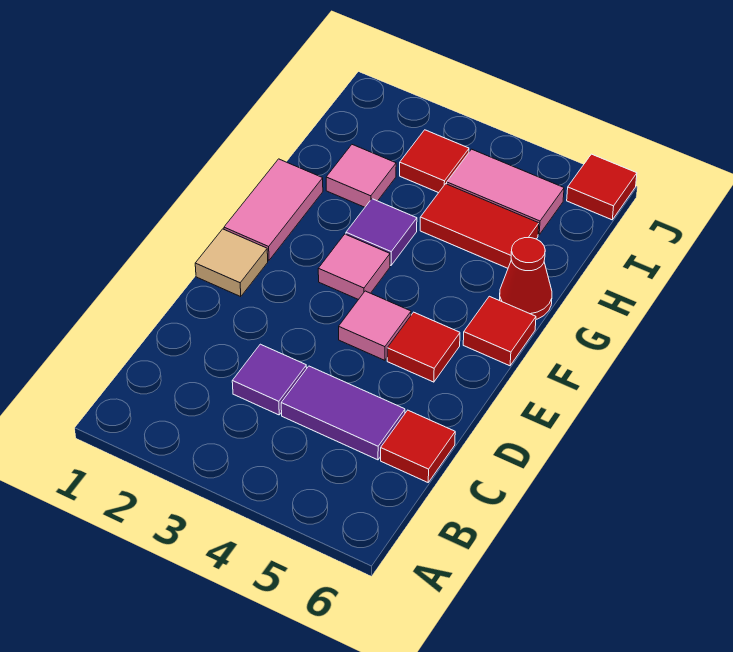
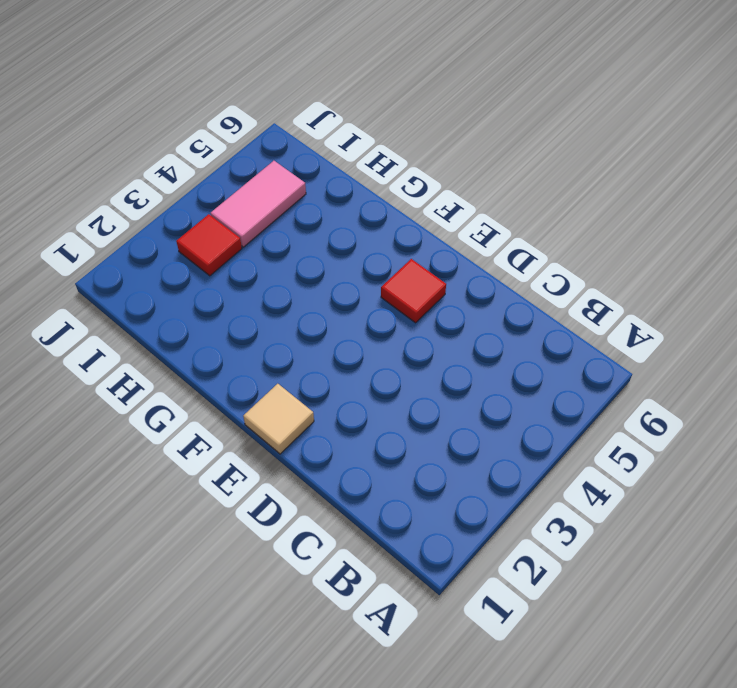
none -> purple tile C3 level 1
none -> purple tile C4:C5 level 1
none -> red tile C6 level 1

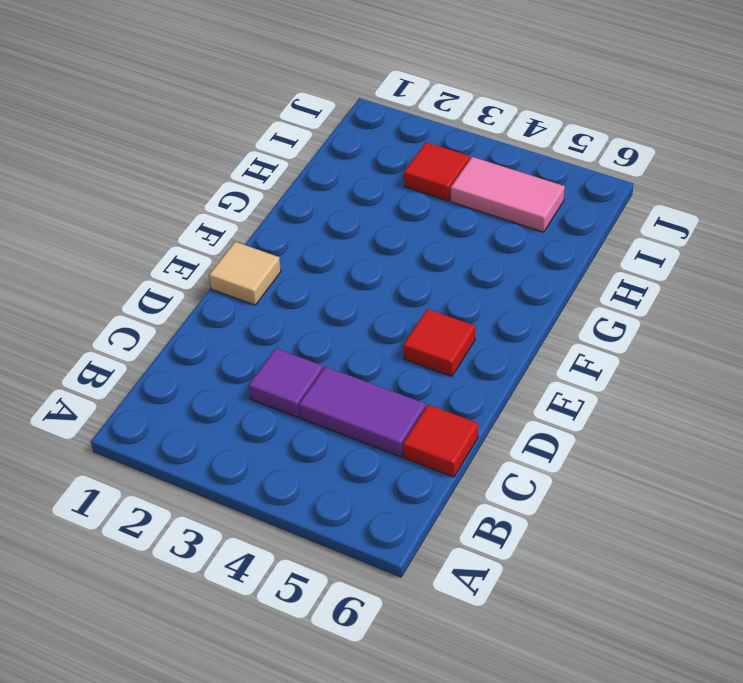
none -> pink tile E4 level 1
none -> pink tile F1:G1 level 1
none -> pink tile F3 level 1

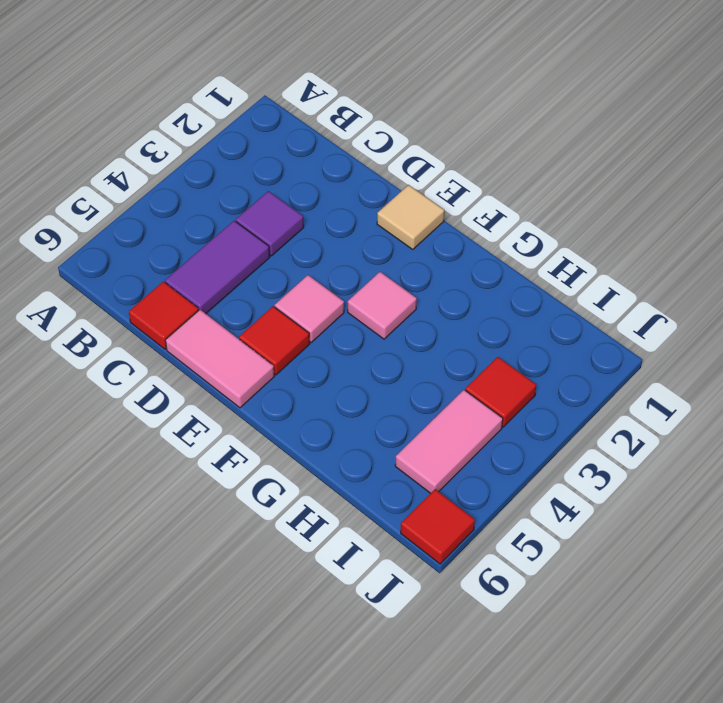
pink tile D6:E6 level 1 -> pink tile F1:G1 level 1
none -> red tile F6 level 1
none -> purple tile G3 level 1
none -> red cone G6 level 1

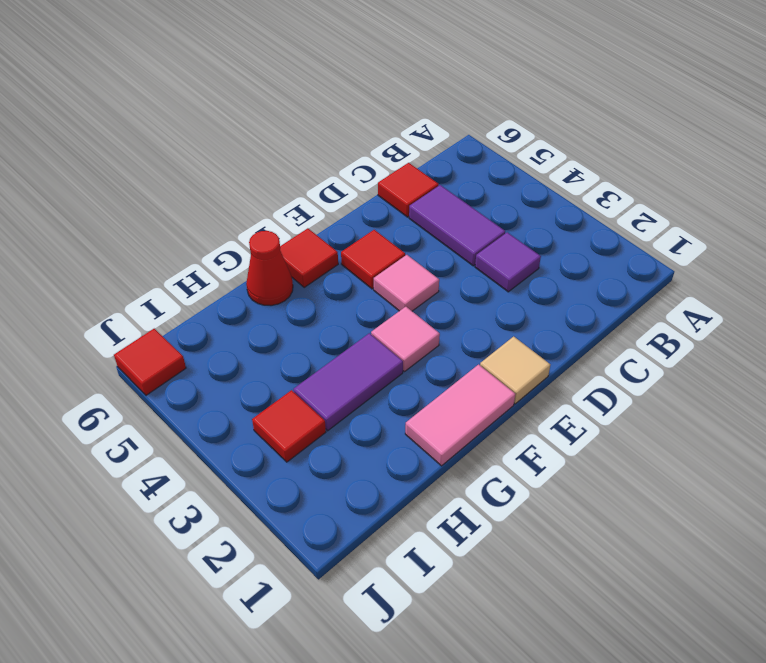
purple tile G3:H3 level 1 -> purple tile G3 level 1
none -> pink tile H2 level 1
none -> red tile H4:H5 level 1
none -> pink tile I4:I5 level 1

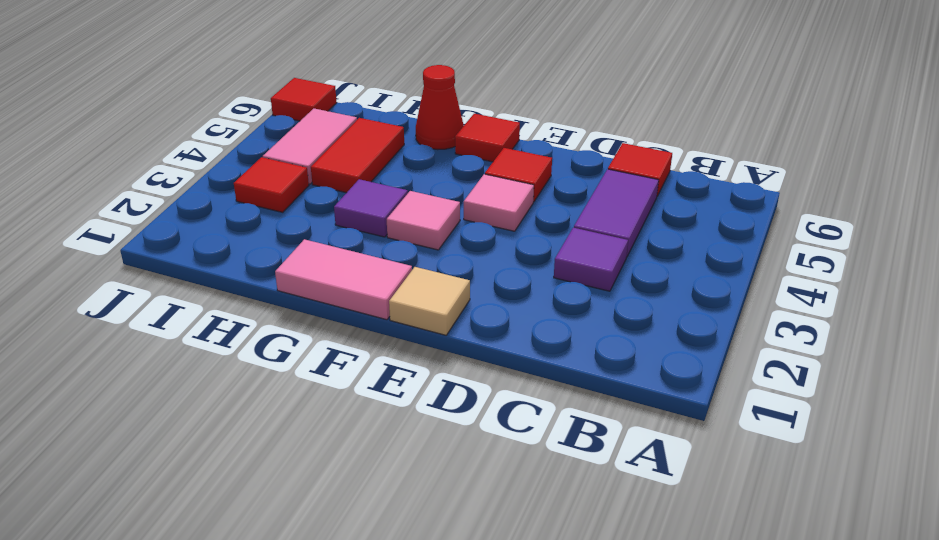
none -> pink tile H2 level 1

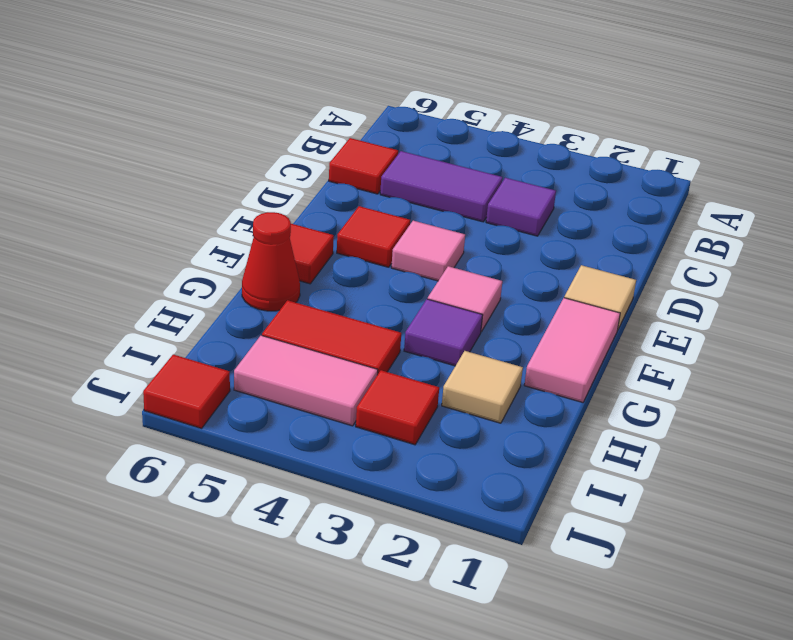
tan tile H2 level 1 -> pink tile H2 level 1

